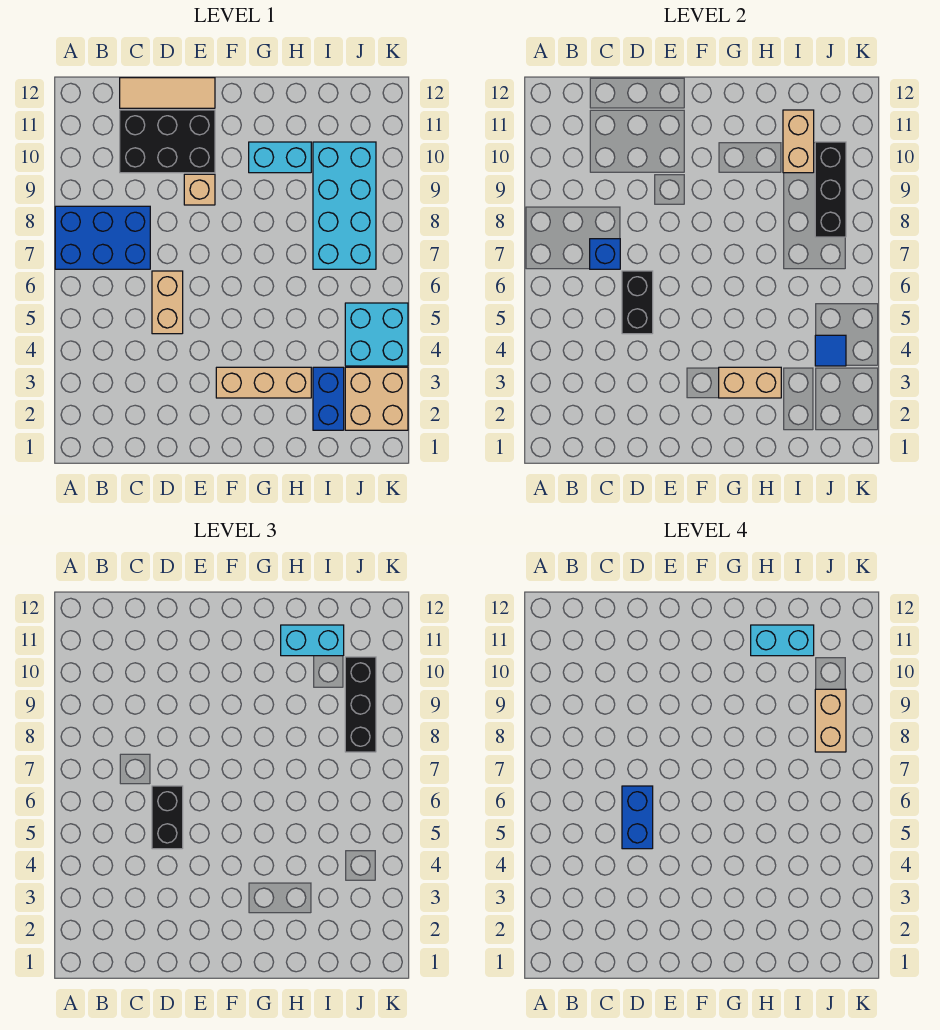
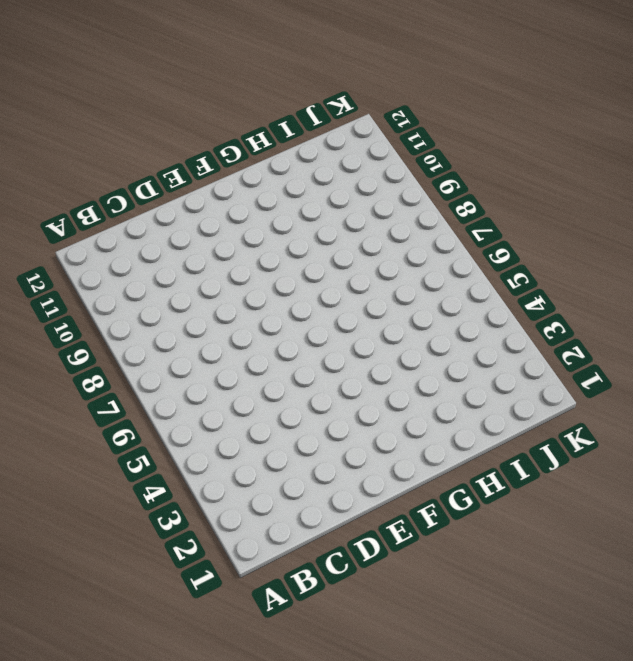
none -> blue brick A7:C8 level 1
none -> black brick C10:E11 level 1
none -> tan tile C12:E12 level 1

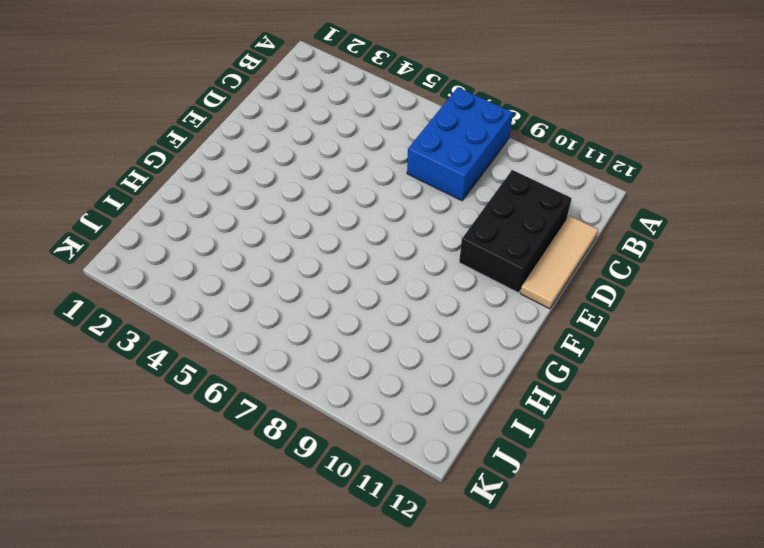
none -> tan brick D5:D6 level 1
none -> tan brick E9 level 1
none -> tan brick F3:H3 level 1

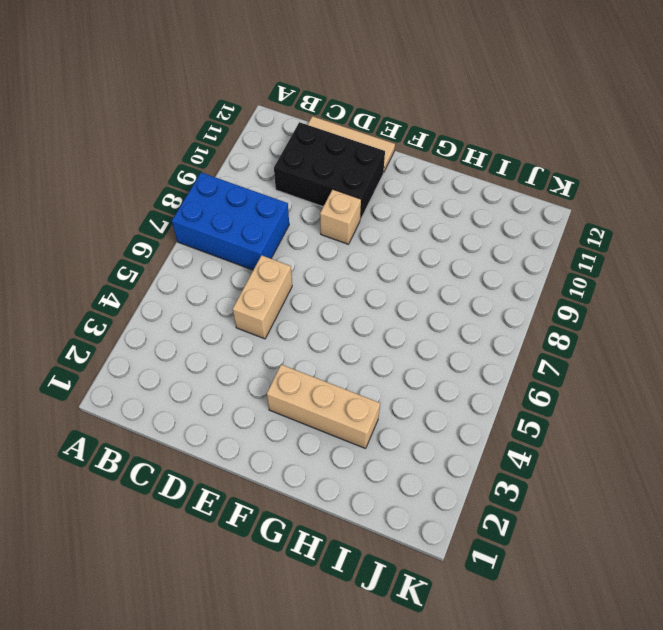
none -> cyan brick G10:H10 level 1
none -> blue brick I2:I3 level 1
none -> cyan brick I7:J10 level 1

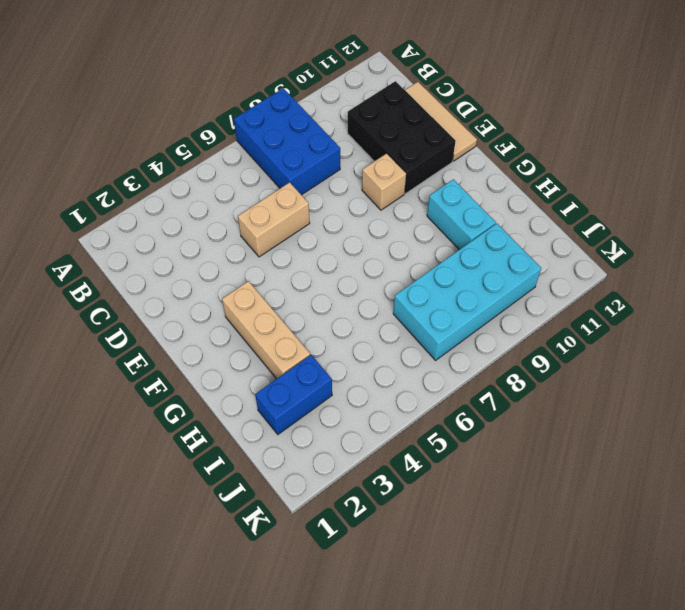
none -> tan brick J2:K3 level 1
none -> cyan brick J4:K5 level 1
none -> blue brick C7 level 2

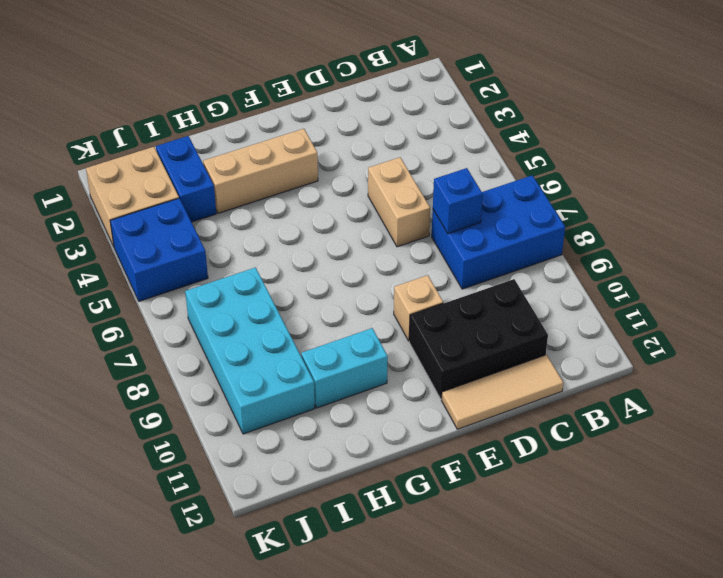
blue brick J4:K5 level 1 -> cyan brick J4:K5 level 1
none -> black brick D5:D6 level 2
none -> tan brick G3:H3 level 2
none -> tan brick I10:I11 level 2

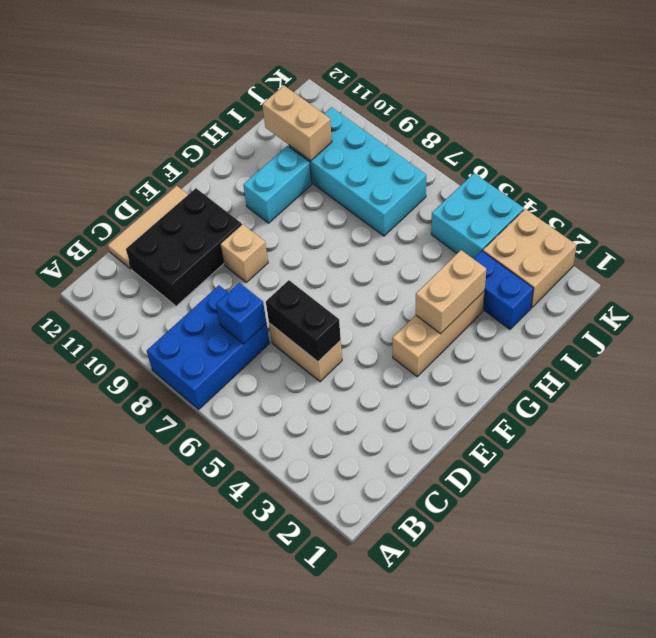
none -> blue tile J4 level 2
none -> black brick J8:J10 level 2
none -> black brick D5:D6 level 3

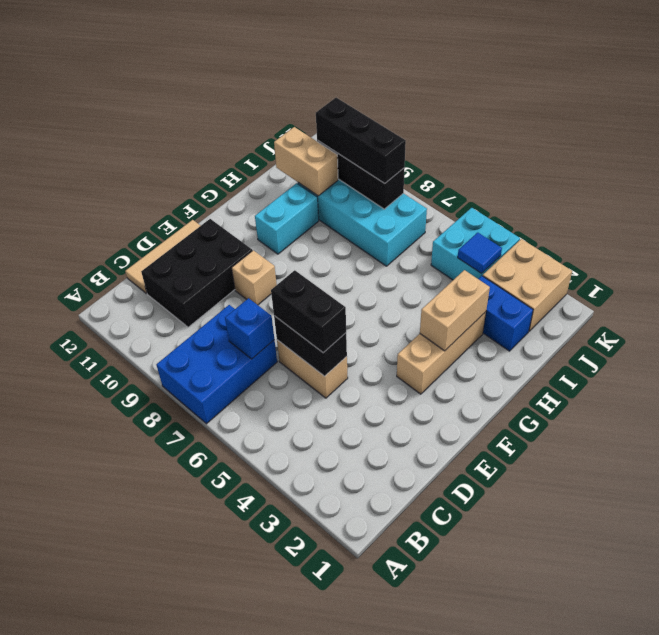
none -> cyan brick H11:I11 level 3
none -> blue brick D5:D6 level 4
none -> cyan brick H11:I11 level 4

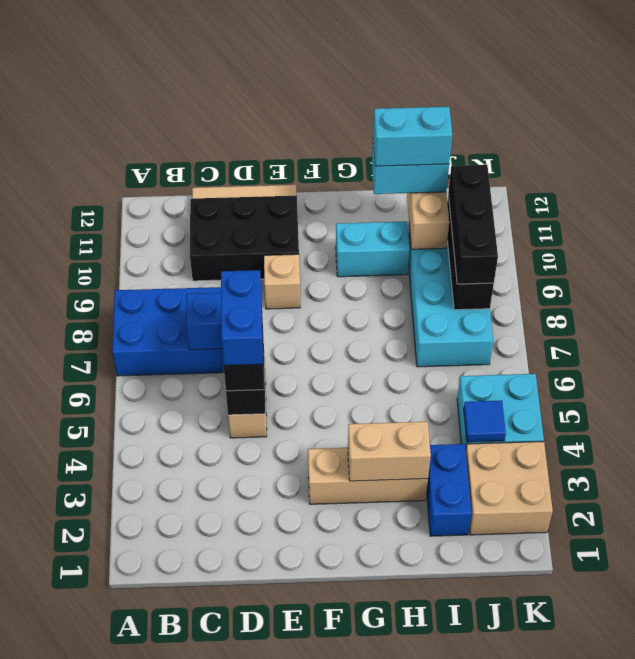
none -> tan brick J8:J9 level 4

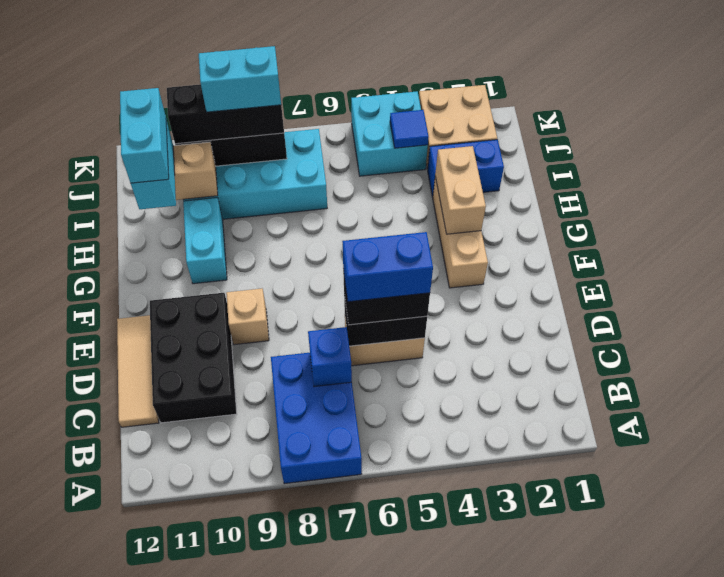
cyan brick J8:J9 level 4 -> tan brick J8:J9 level 4

